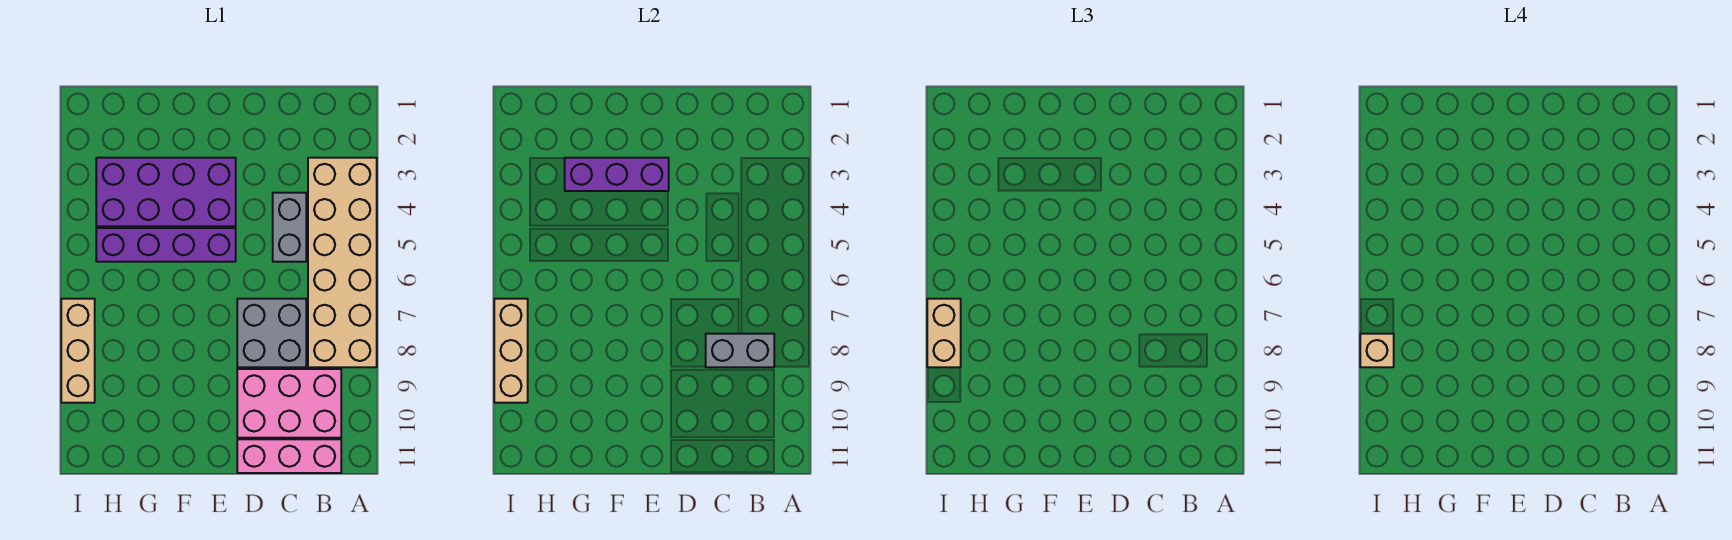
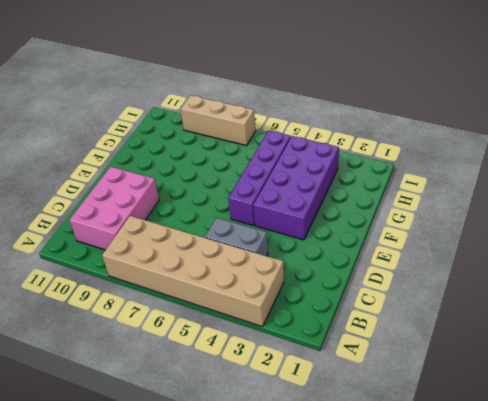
none -> pink brick B11:D11 level 1
none -> grey brick C7:D8 level 1
none -> grey brick B8:C8 level 2

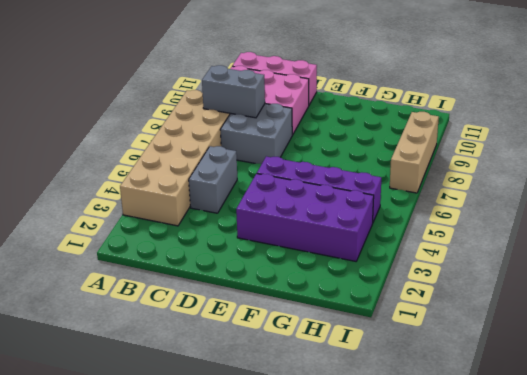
none -> purple brick E3:G3 level 2
none -> tan brick I7:I9 level 2
none -> tan brick I7:I8 level 3

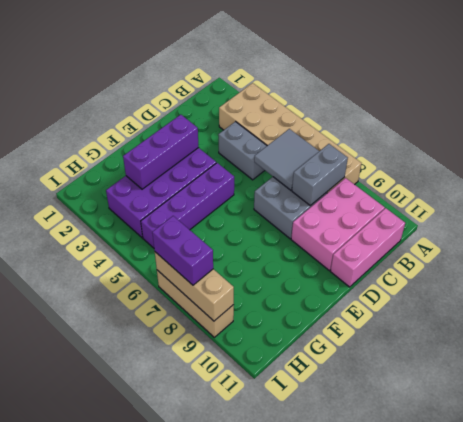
grey tile B6:C7 level 2 -> none
purple brick I7:I8 level 3 -> tan brick I7:I8 level 3
none -> tan brick I8 level 4

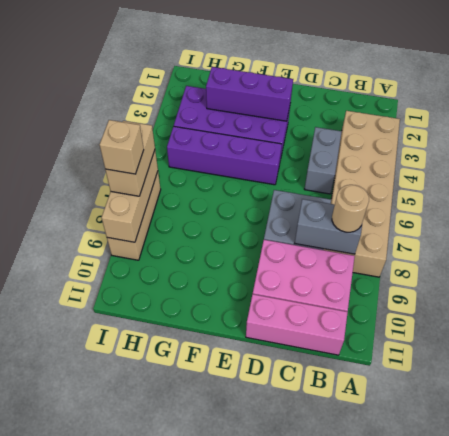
tan round brick B8 level 3 -> none

